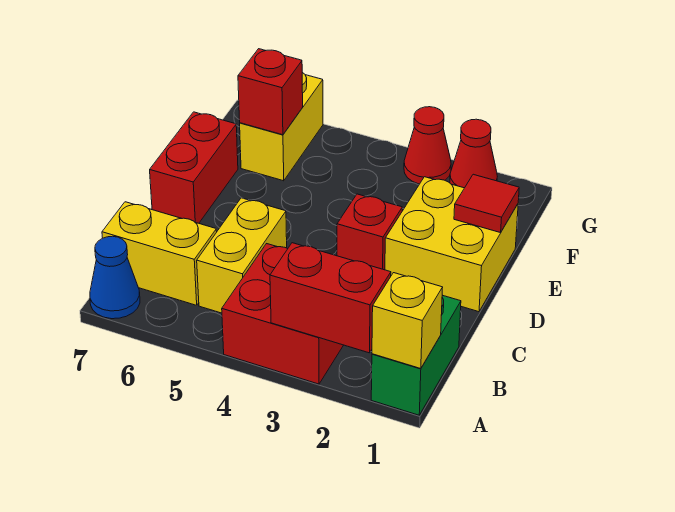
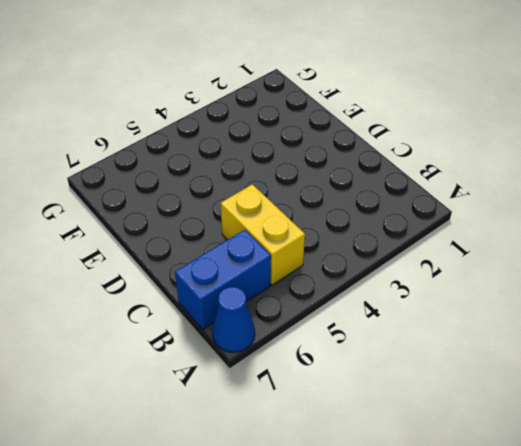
blue brick B6:B7 level 1 -> yellow brick B6:B7 level 1
none -> green brick A1:B1 level 1
none -> red brick A3:B4 level 1
none -> yellow brick D1:E2 level 1

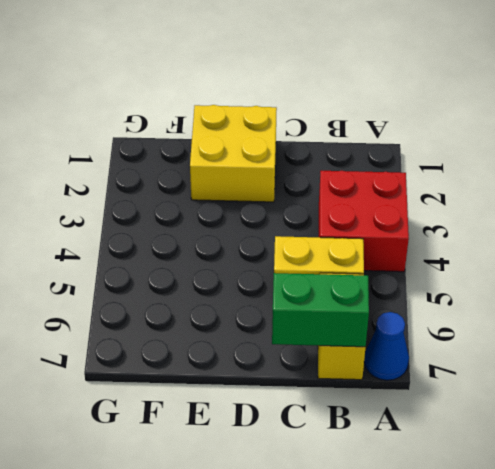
green brick B7:C7 level 2 -> green brick A1:B1 level 1
none -> red brick D3 level 1
none -> red brick D7:E7 level 1
none -> yellow brick F6:G6 level 1

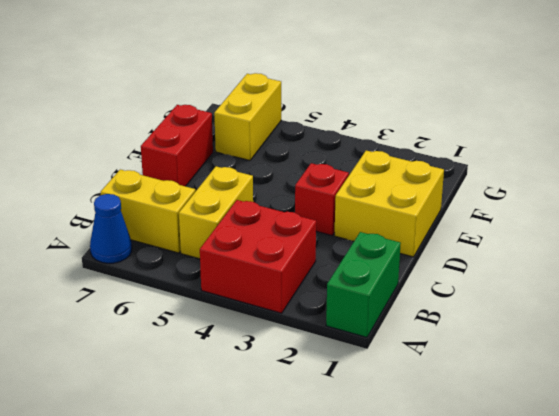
none -> red cone G2 level 1
none -> red cone G3 level 1
none -> yellow brick A1 level 2

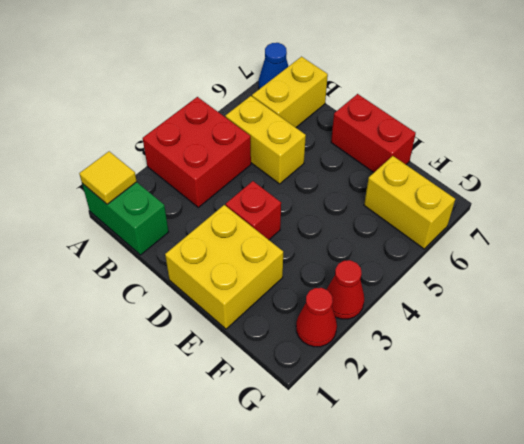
yellow tile A1 level 2 -> yellow brick A1 level 2
none -> red brick A2:A3 level 2
none -> red tile E1 level 2
none -> red brick F6 level 2

